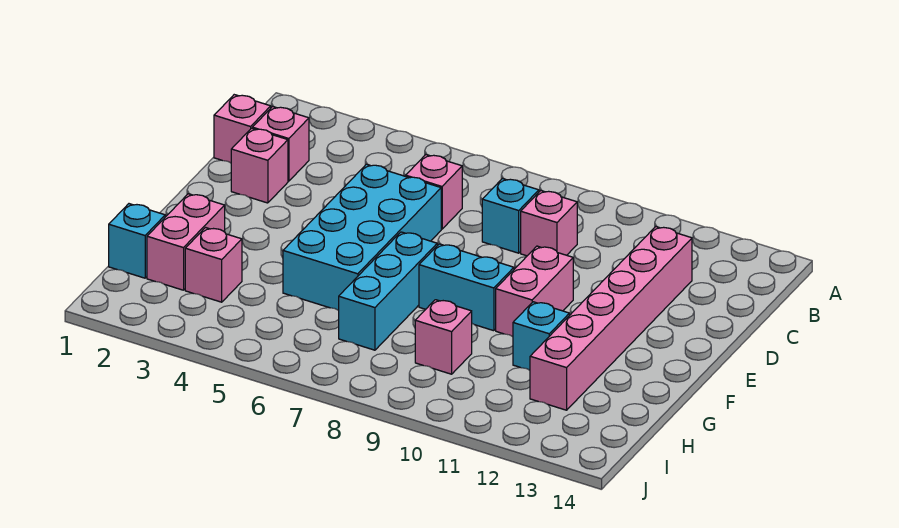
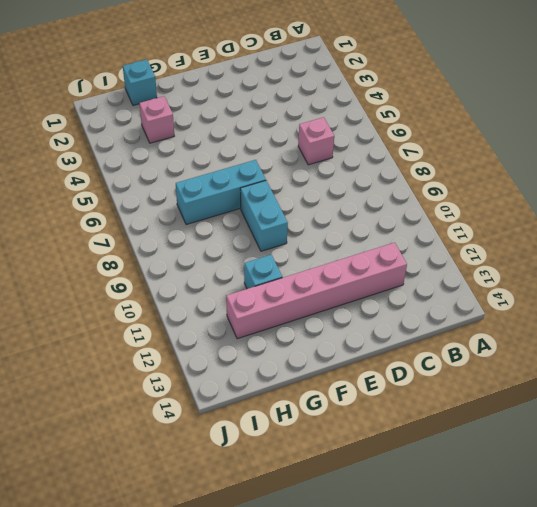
none -> pink brick C1 level 1
none -> pink brick C2 level 1
none -> cyan brick C8 level 1

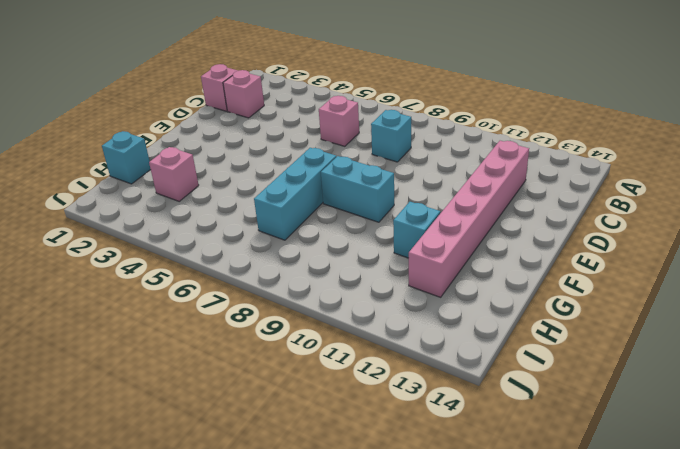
none -> pink brick C9 level 1
none -> pink brick D2 level 1
none -> cyan brick D5:G6 level 1

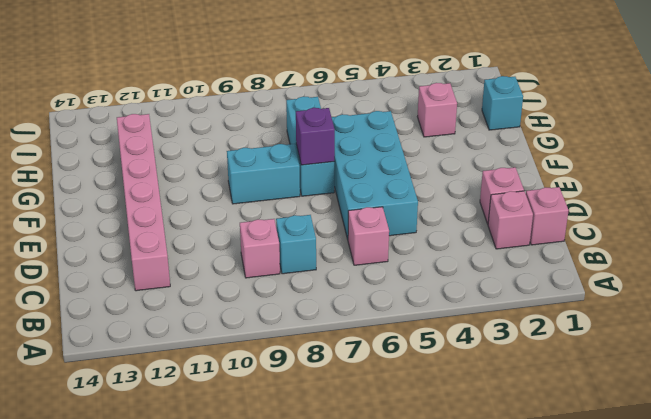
purple brick F7 level 2 -> none
none -> pink brick E10:F10 level 1
none -> pink brick G2:H2 level 1
none -> cyan brick G11 level 1

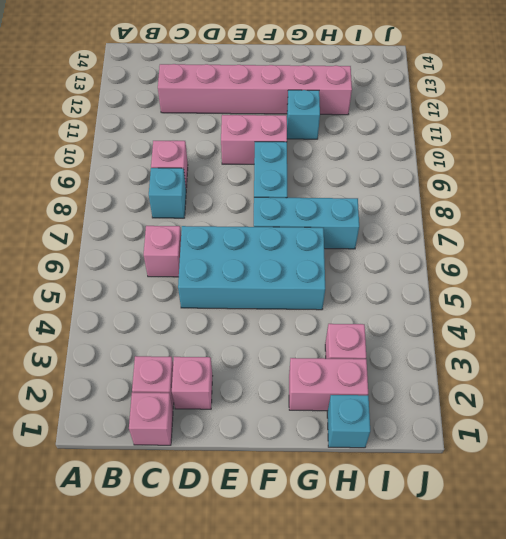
none -> pink brick H9 level 1

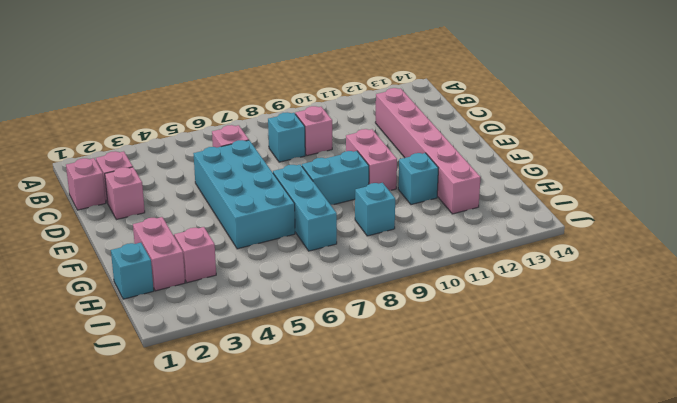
cyan brick H9 level 1 -> pink brick H9 level 1

